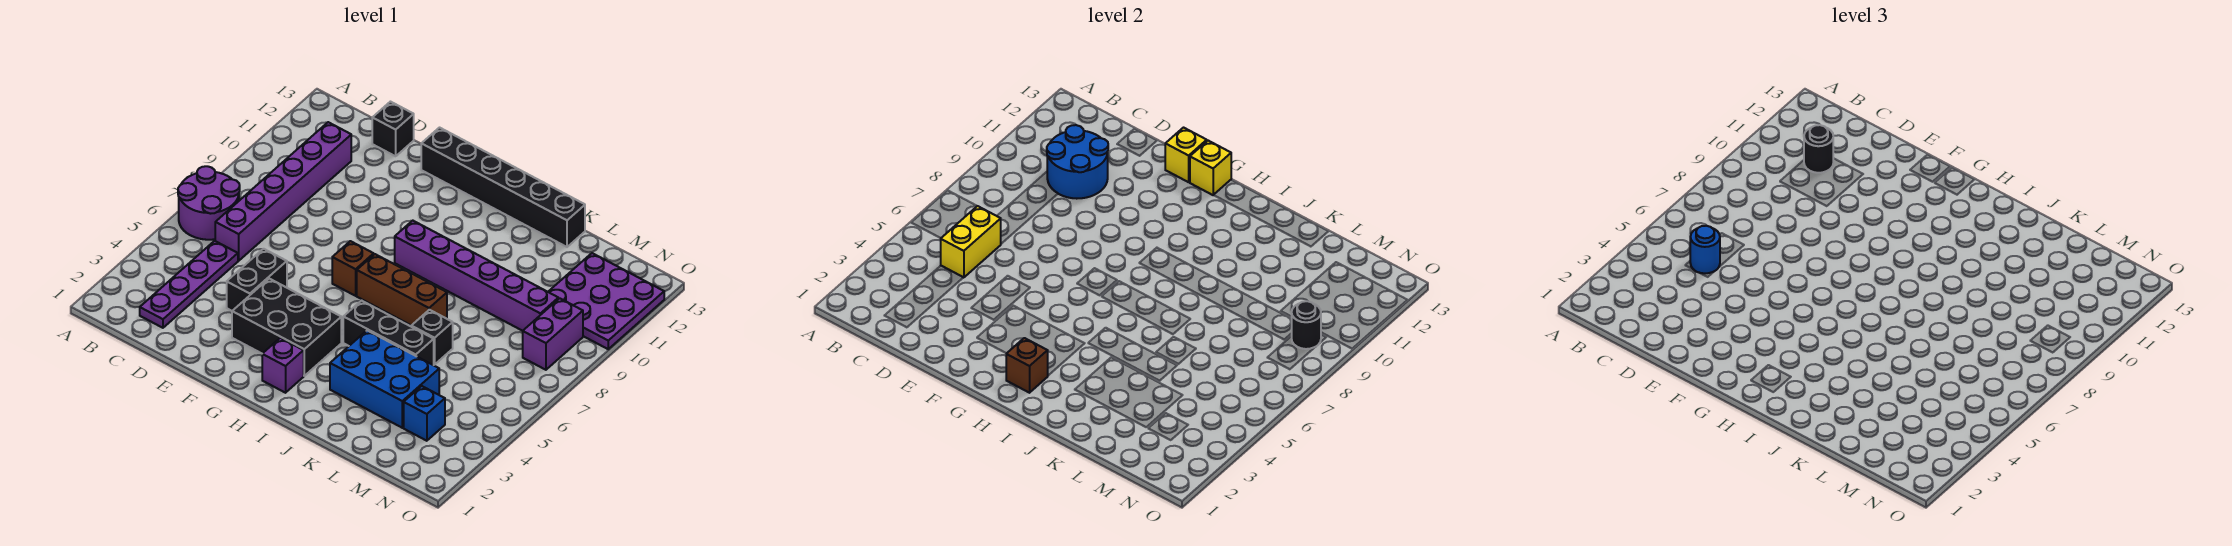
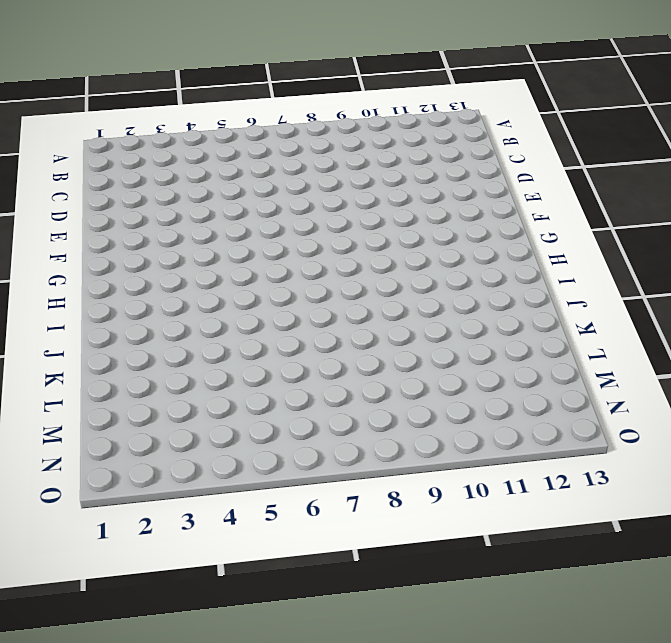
none -> purple round brick A6:B7 level 1
none -> purple plate C2:C5 level 1
none -> purple brick C6:C11 level 1

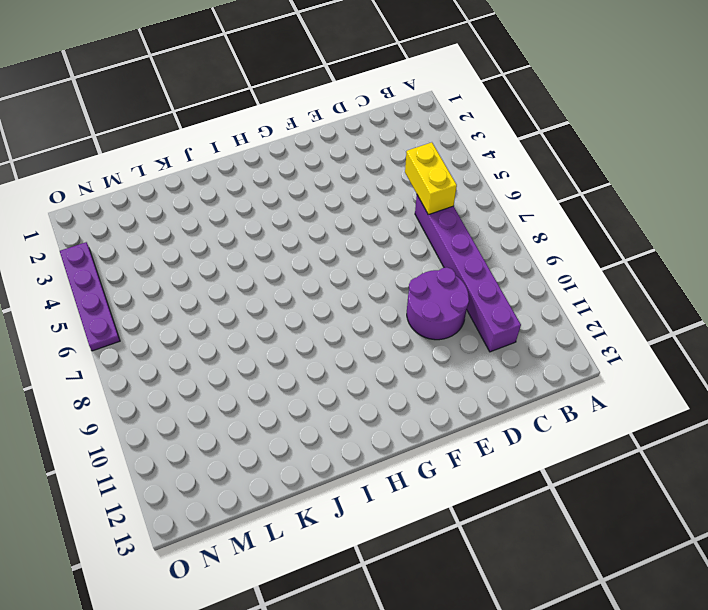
purple round brick D9:E10 level 1 -> purple round brick A6:B7 level 1
purple plate O3:O6 level 1 -> purple plate C2:C5 level 1
none -> black brick D13 level 1
none -> black brick E4:E5 level 1
none -> black brick F3:H4 level 1

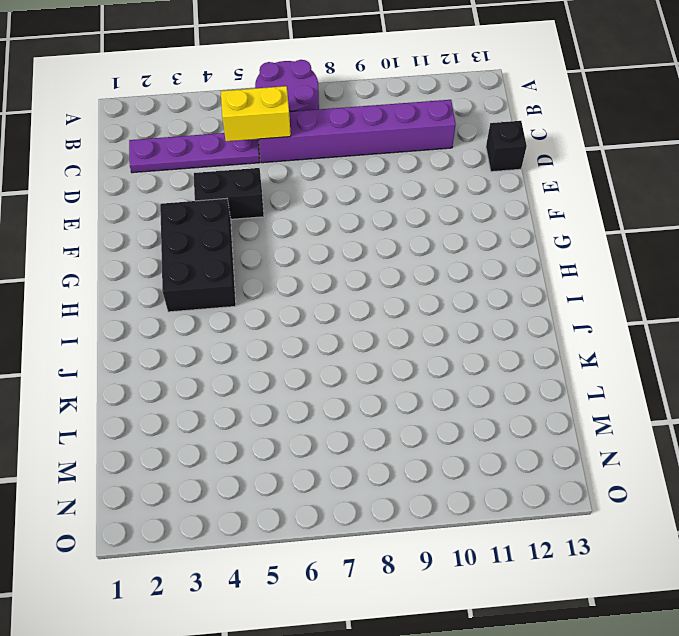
none -> black brick F13:K13 level 1
none -> brown brick G7 level 1
none -> purple brick H2 level 1

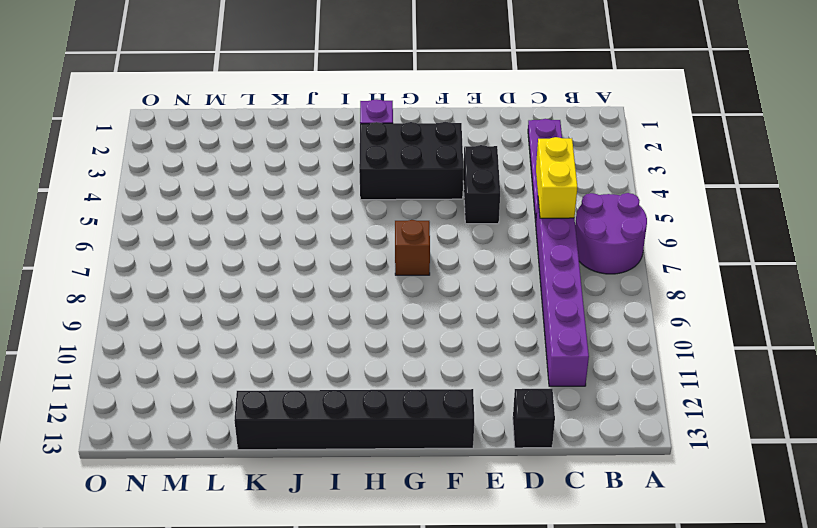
none -> brown brick H7:J7 level 1
none -> purple brick H9:M9 level 1
none -> black brick I5:K5 level 1

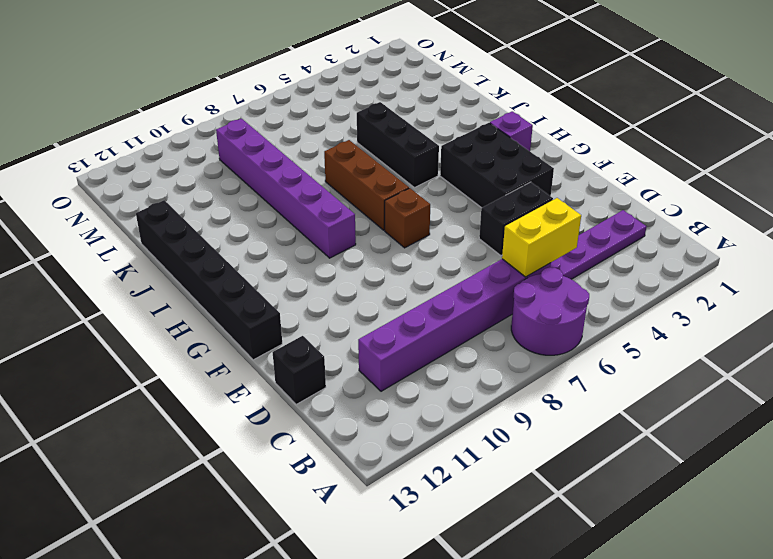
none -> blue brick J3:L4 level 1
none -> black brick K6 level 1
none -> blue brick M3 level 1

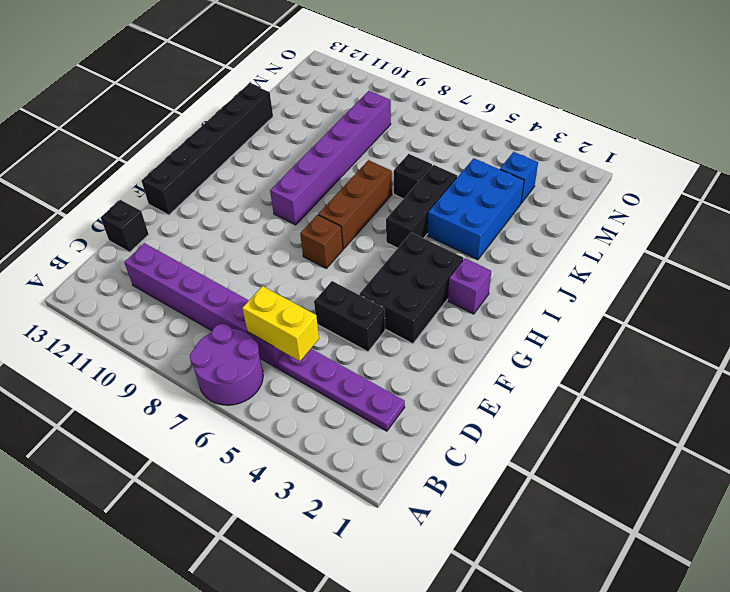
none -> purple plate M10:O12 level 1
none -> purple brick N8:N9 level 1
none -> blue round brick C10:D11 level 2

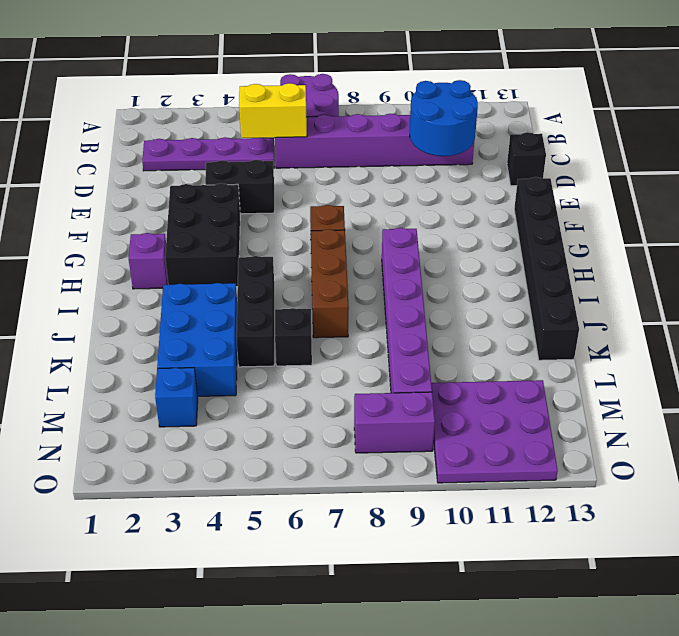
none -> yellow brick F13 level 2
none -> yellow brick G13 level 2
none -> brown brick H2 level 2

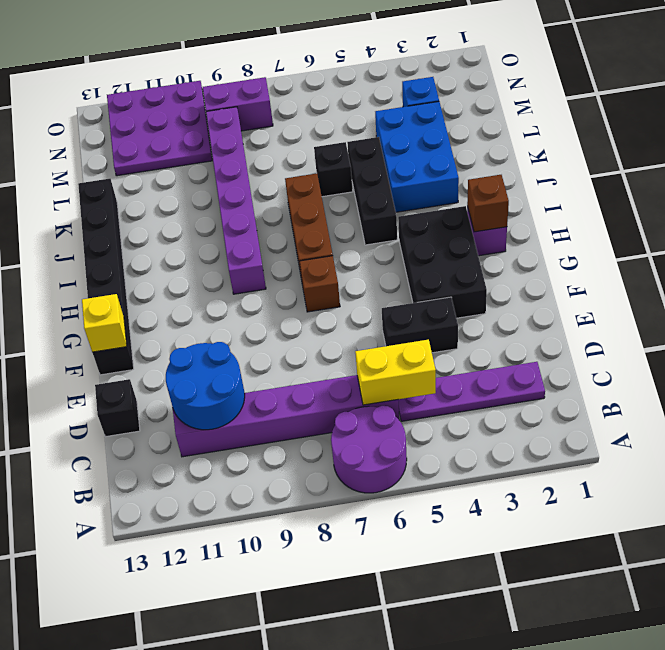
none -> yellow brick G13 level 2
none -> black round brick N9 level 2
none -> blue round brick C5 level 3

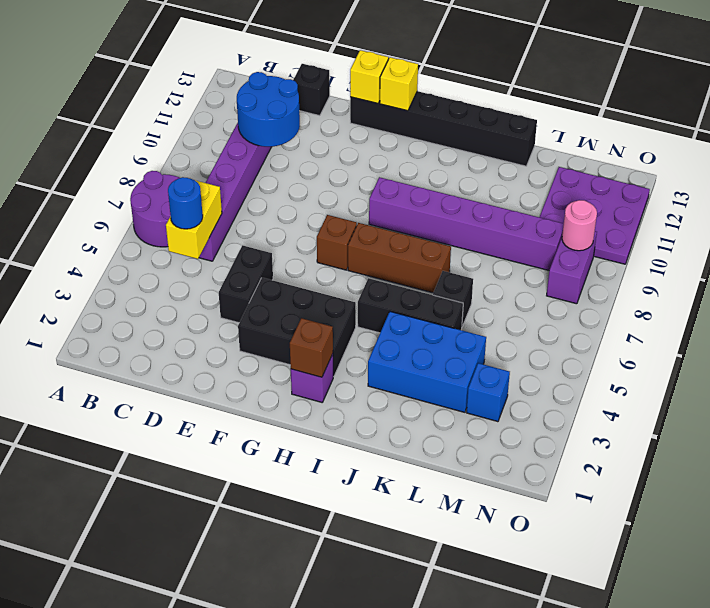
pink round brick N9 level 2 -> black round brick N9 level 2
none -> purple plate C2:C5 level 1
none -> black round brick C11 level 3

